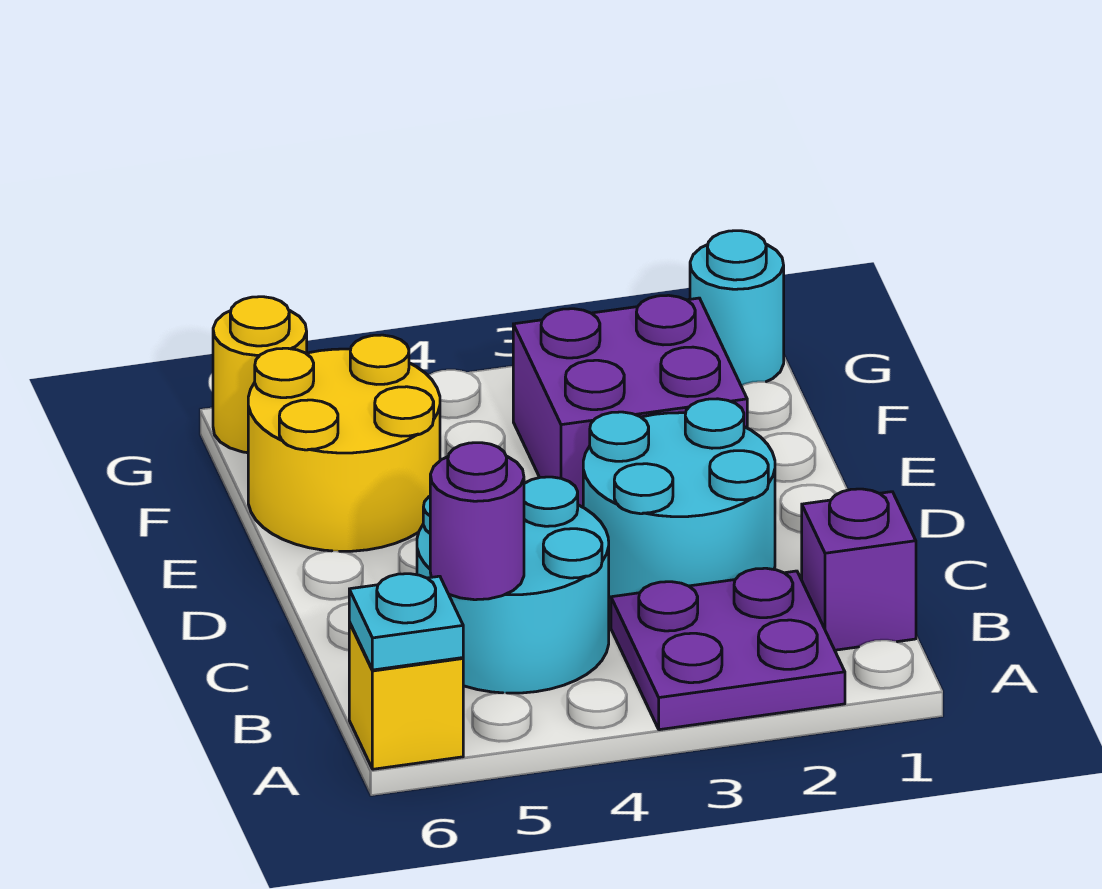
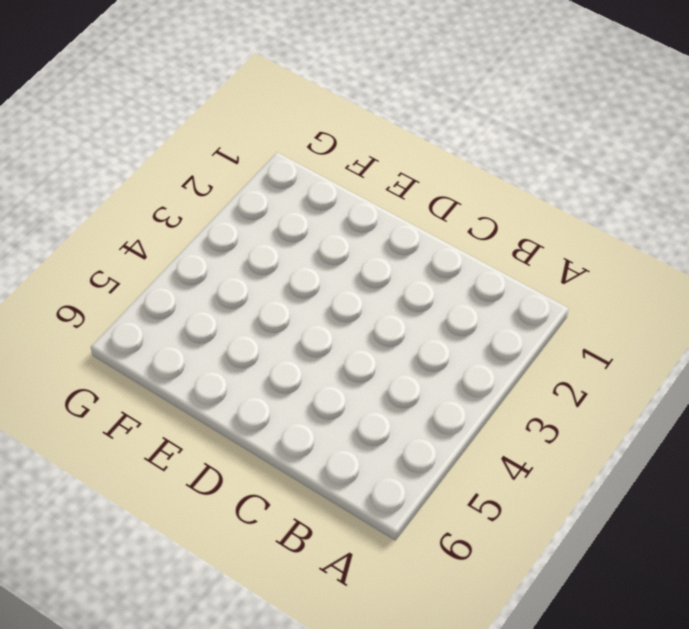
none -> purple plate A2:B3 level 1
none -> yellow brick A6 level 1

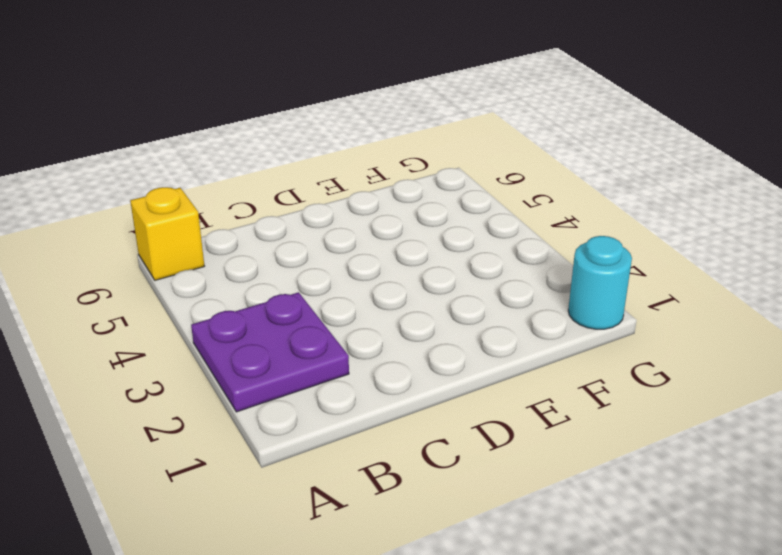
none -> purple brick B1 level 1
none -> cyan round brick B4:C5 level 1

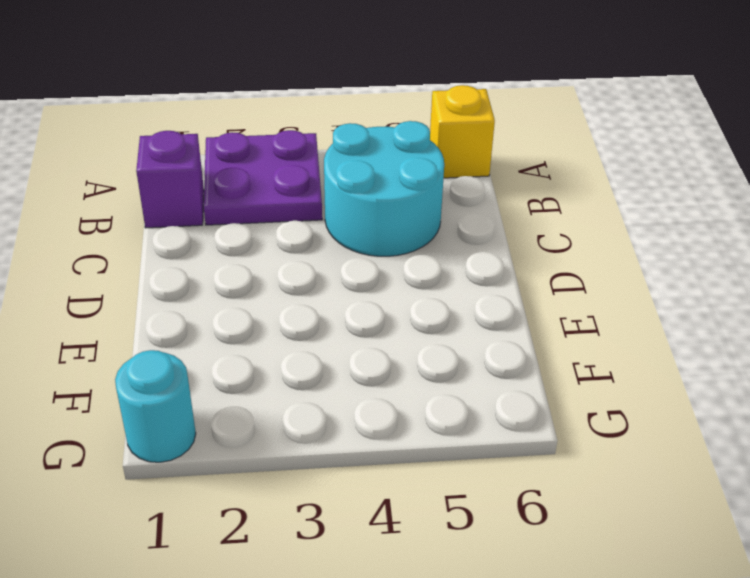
none -> cyan round brick C2:D3 level 1
none -> purple brick E2:F3 level 1

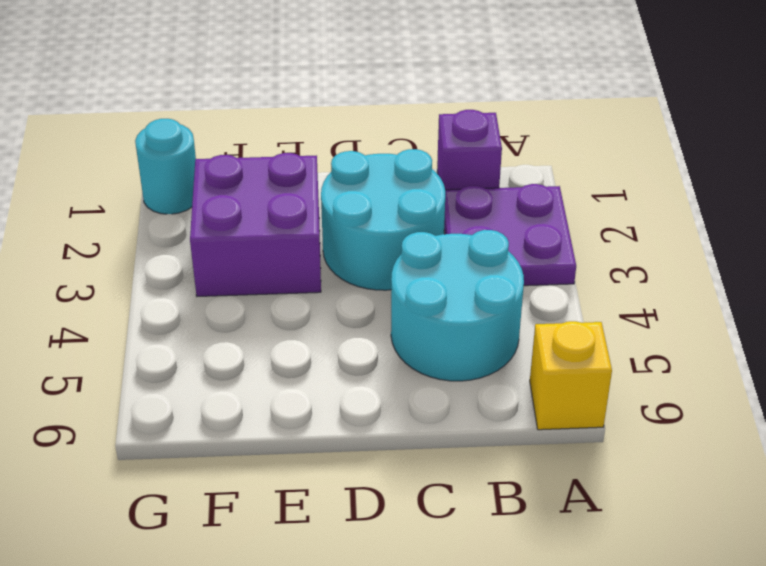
none -> yellow round brick E5:F6 level 1
none -> yellow round brick G6 level 1

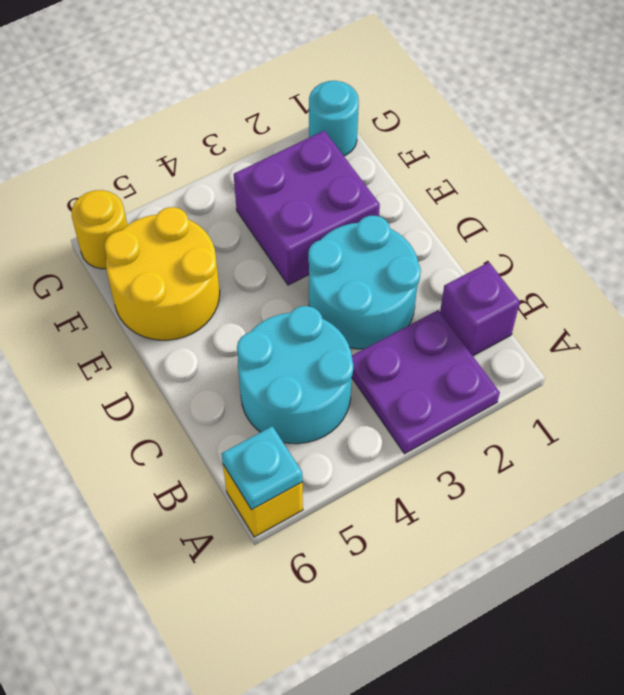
none -> purple round brick B5 level 2

